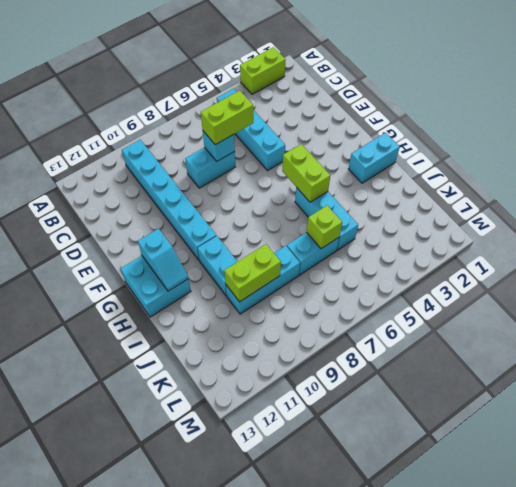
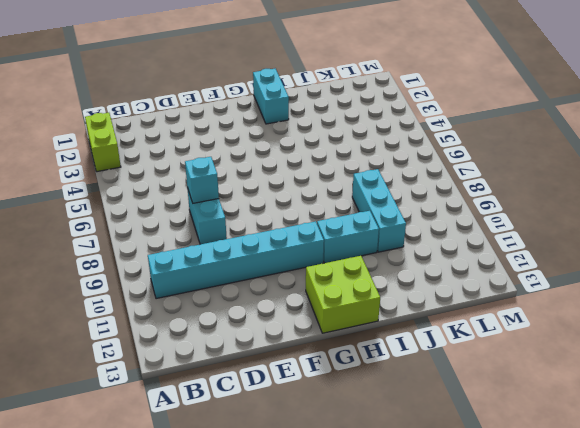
lime brick G12:H13 level 1 -> cyan brick G12:H13 level 1
none -> cyan brick B5:E5 level 1
none -> cyan brick H5:J5 level 1
none -> cyan brick J6:J7 level 1

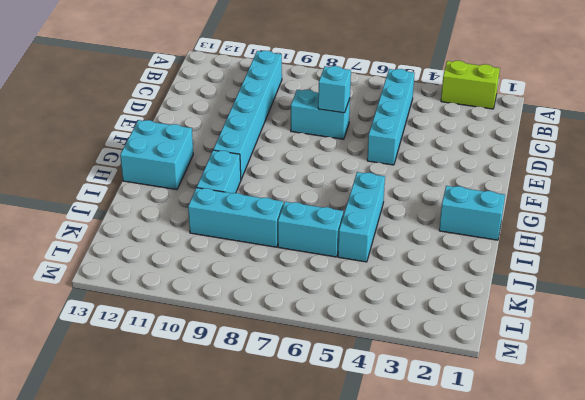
none -> lime brick G5:H5 level 2
none -> cyan slope G12:H12 level 2 top G
none -> lime brick J6 level 2

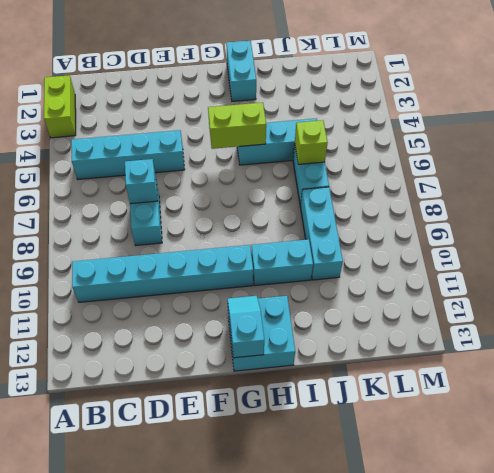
cyan slope G12:G13 level 2 top 13 -> cyan slope G12:H12 level 2 top G
none -> lime brick J9:J10 level 2
none -> lime brick D6:D7 level 3

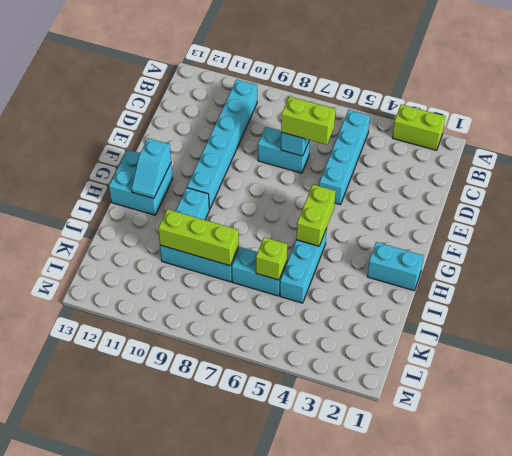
lime brick J8:J10 level 2 -> lime brick J9:J10 level 2

